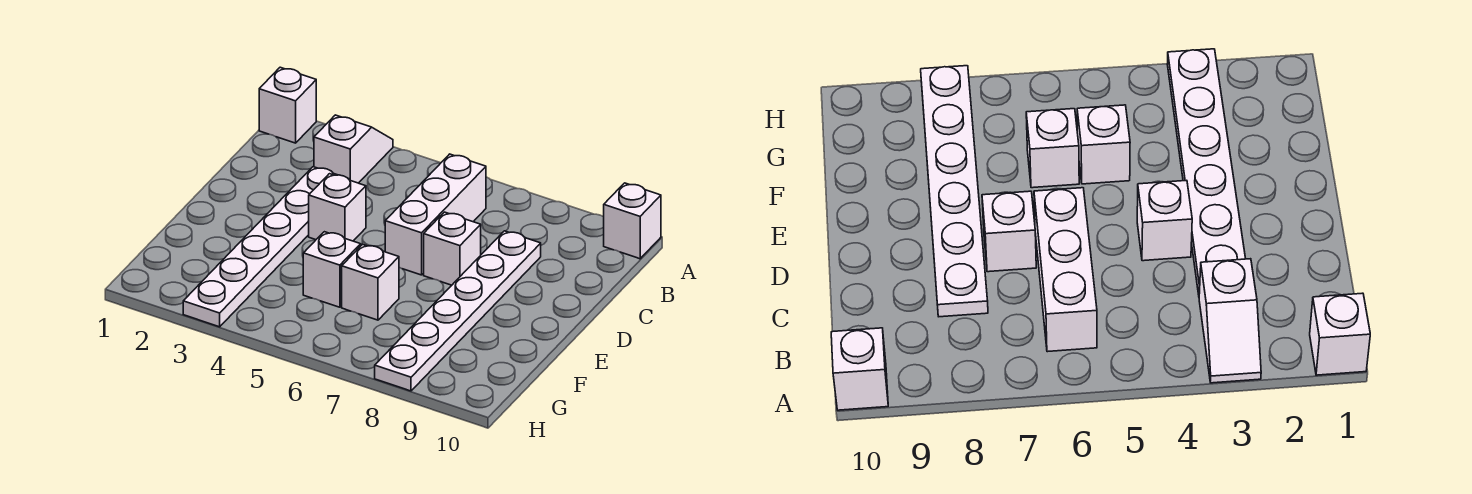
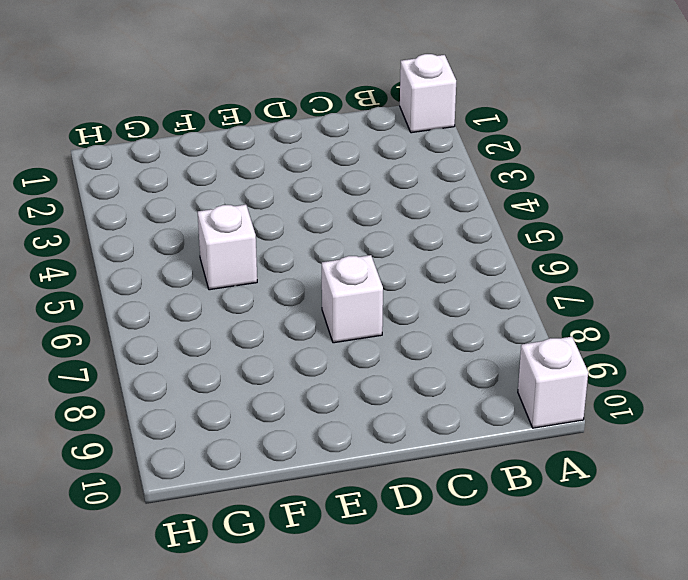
none -> white slope A3:B3 level 1 top B
none -> white brick B6:D6 level 1

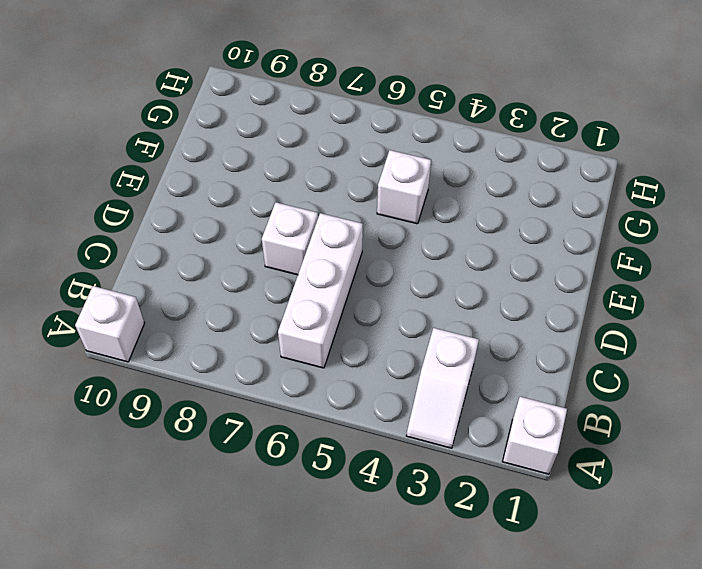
none -> white plate C3:H3 level 1
none -> white plate C8:H8 level 1

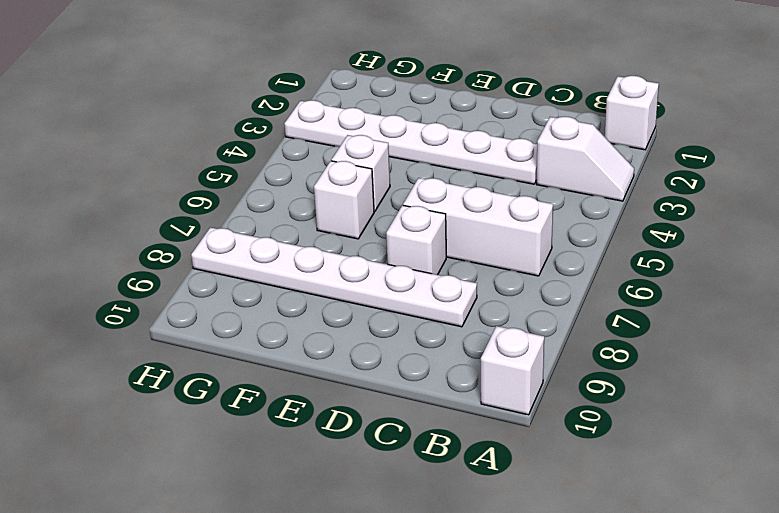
none -> white brick D4 level 1

